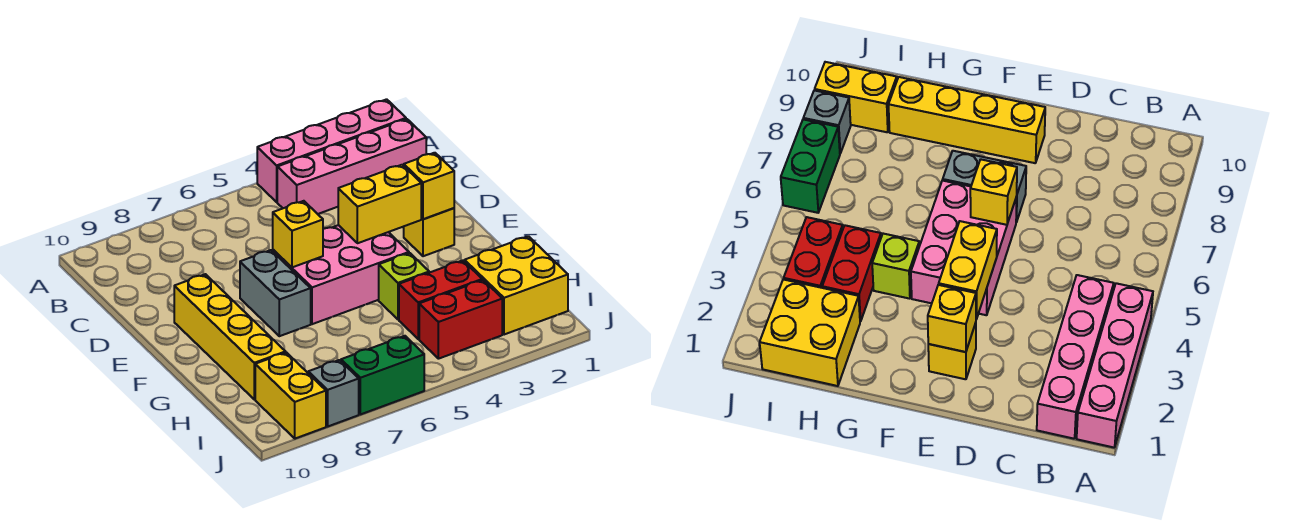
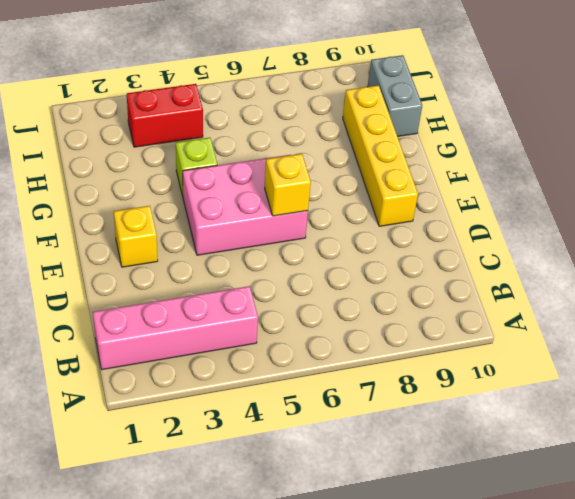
grey brick H10:I10 level 1 -> grey brick E7:F7 level 1
none -> pink brick A1:A4 level 1
none -> yellow brick H1:I2 level 1
none -> red brick H3:H4 level 1

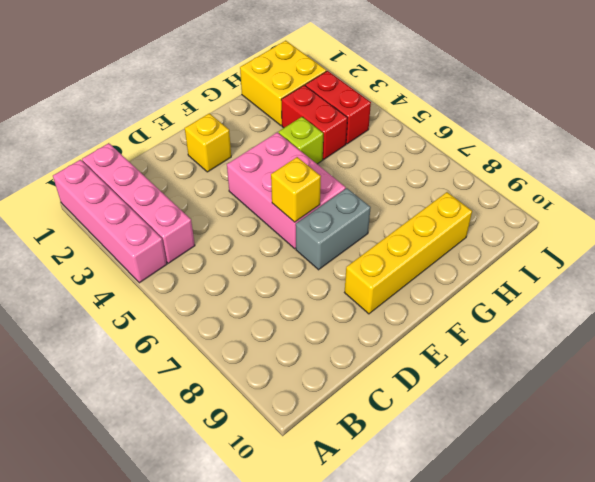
none -> yellow brick I9:J9 level 1
none -> green brick J6:J7 level 1
none -> grey brick J8 level 1

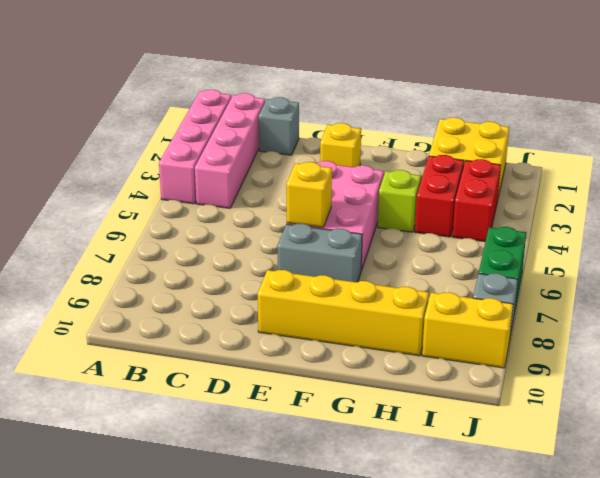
grey brick C1 level 1 -> none
none -> yellow brick E2 level 2
none -> yellow brick E3:E4 level 2

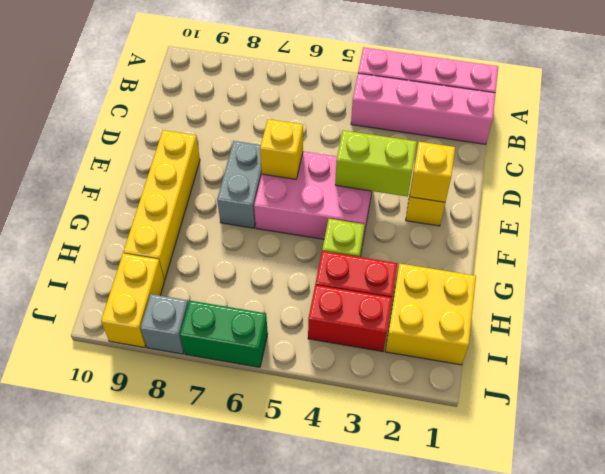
lime brick E3:E4 level 2 -> yellow brick E3:E4 level 2

